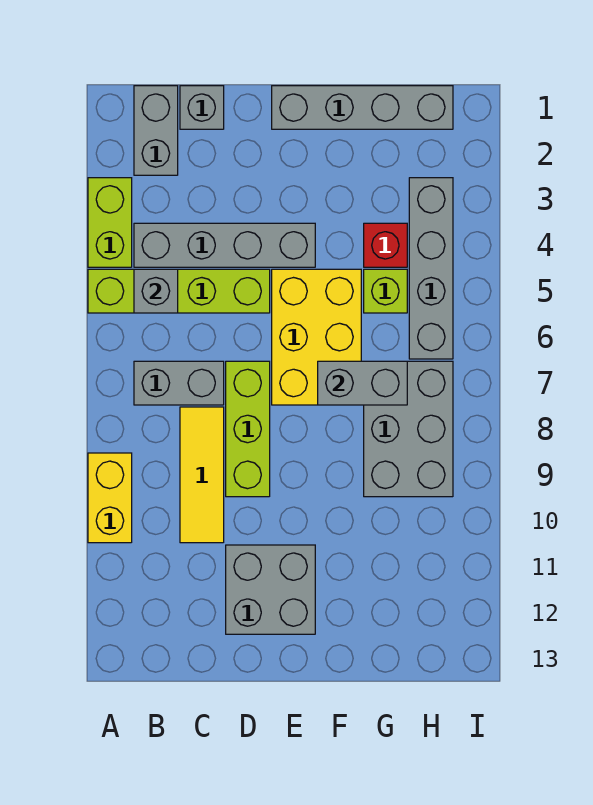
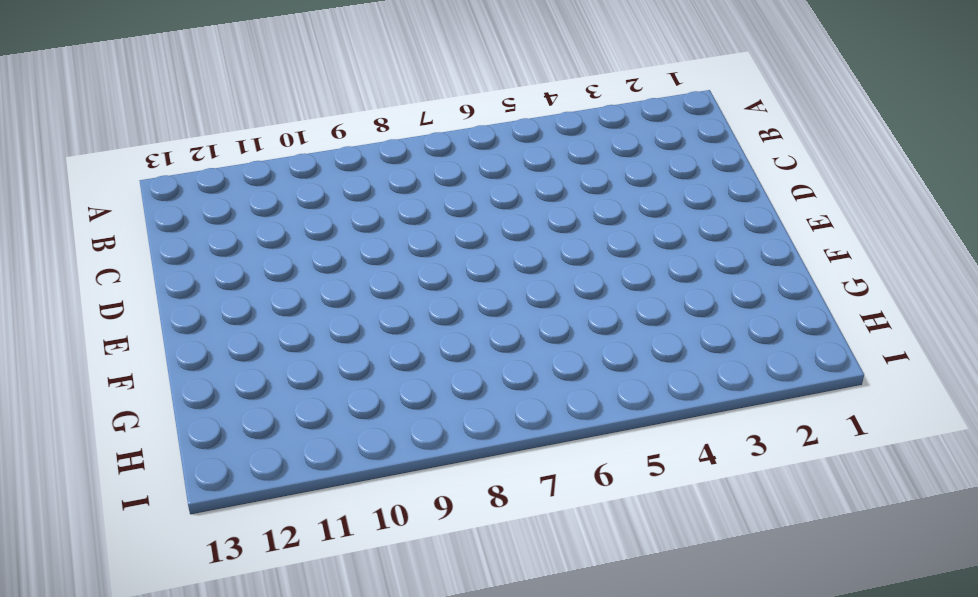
none -> lime brick A3:A4 level 1
none -> lime brick A5:D5 level 1
none -> yellow brick A9:A10 level 1

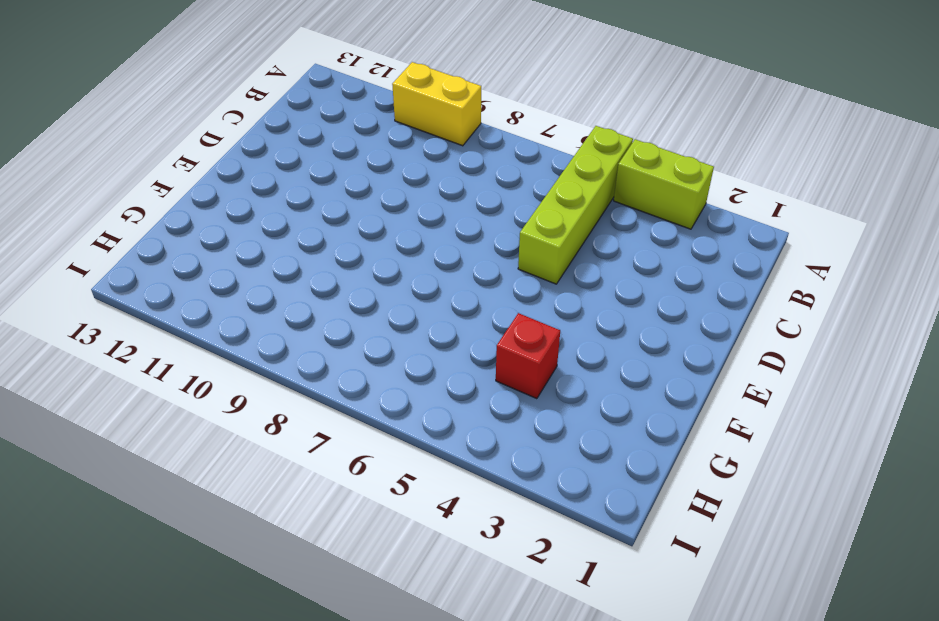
none -> grey brick B1:B2 level 1
none -> grey brick B4:E4 level 1
none -> grey brick B7:C7 level 1

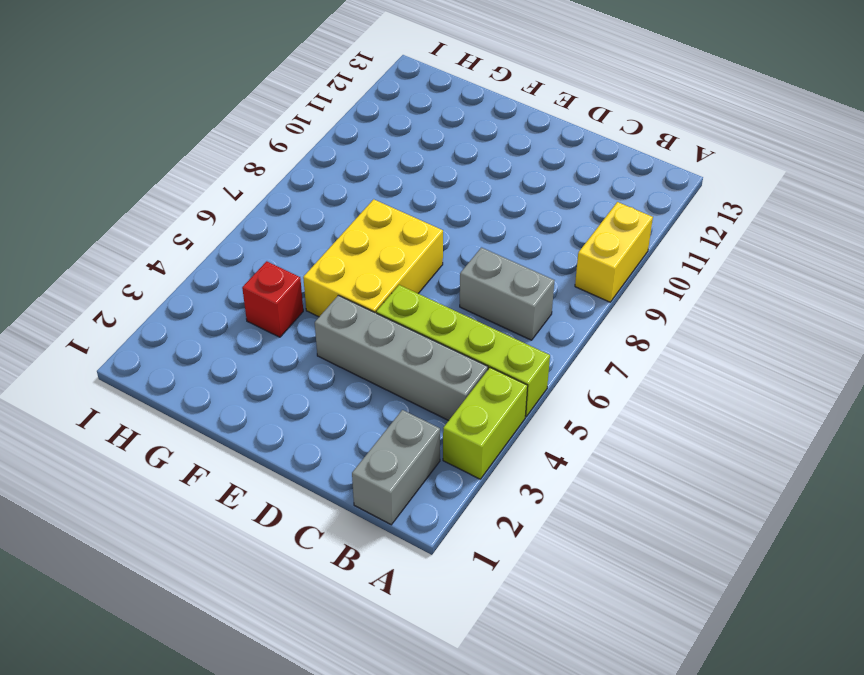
none -> grey brick C1 level 1
none -> yellow tile C8:C10 level 1
none -> lime brick D7:D9 level 1

